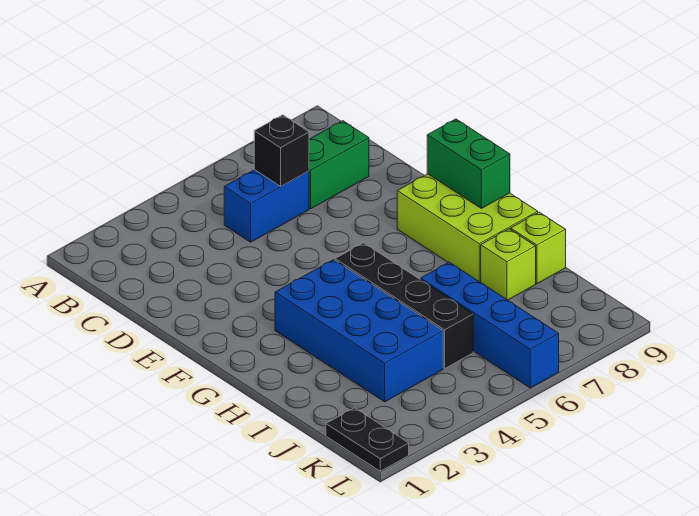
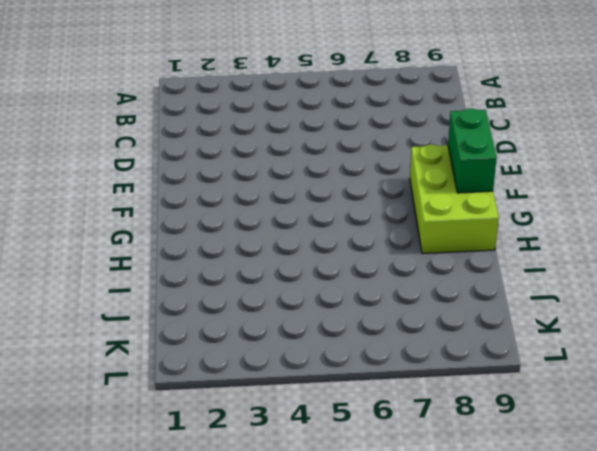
none -> blue brick C5:C6 level 1
none -> green brick C7:C8 level 1

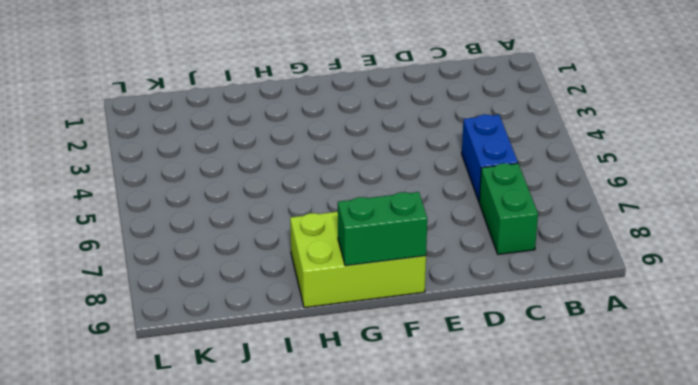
none -> blue brick G3:J4 level 1
none -> black brick G5:J5 level 1

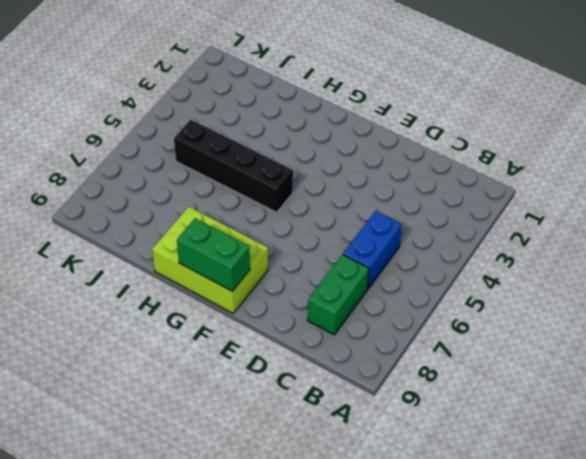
none -> blue brick G3:J4 level 1
none -> blue brick I6:L6 level 1

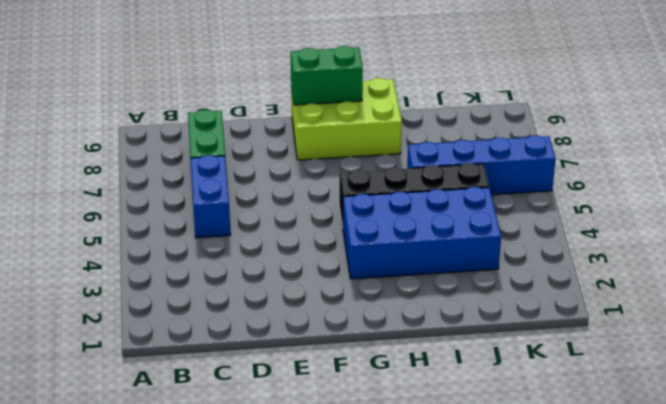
none -> lime brick I8 level 1
none -> lime brick I9 level 1

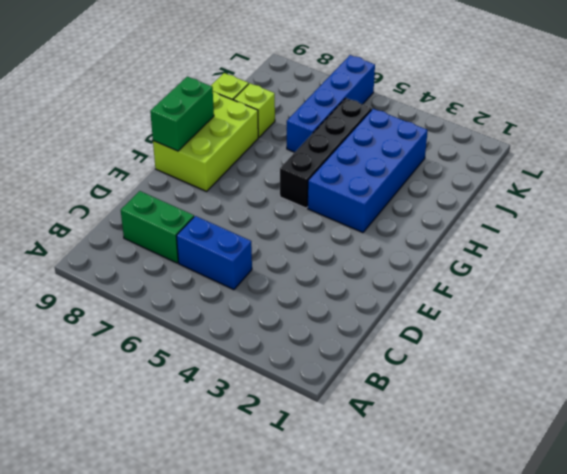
none -> black plate K1:L1 level 1
none -> black brick C6 level 2

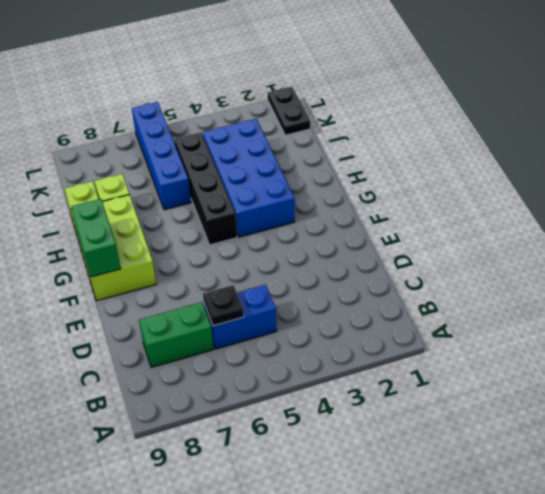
black plate C6 level 2 -> black brick C6 level 2

